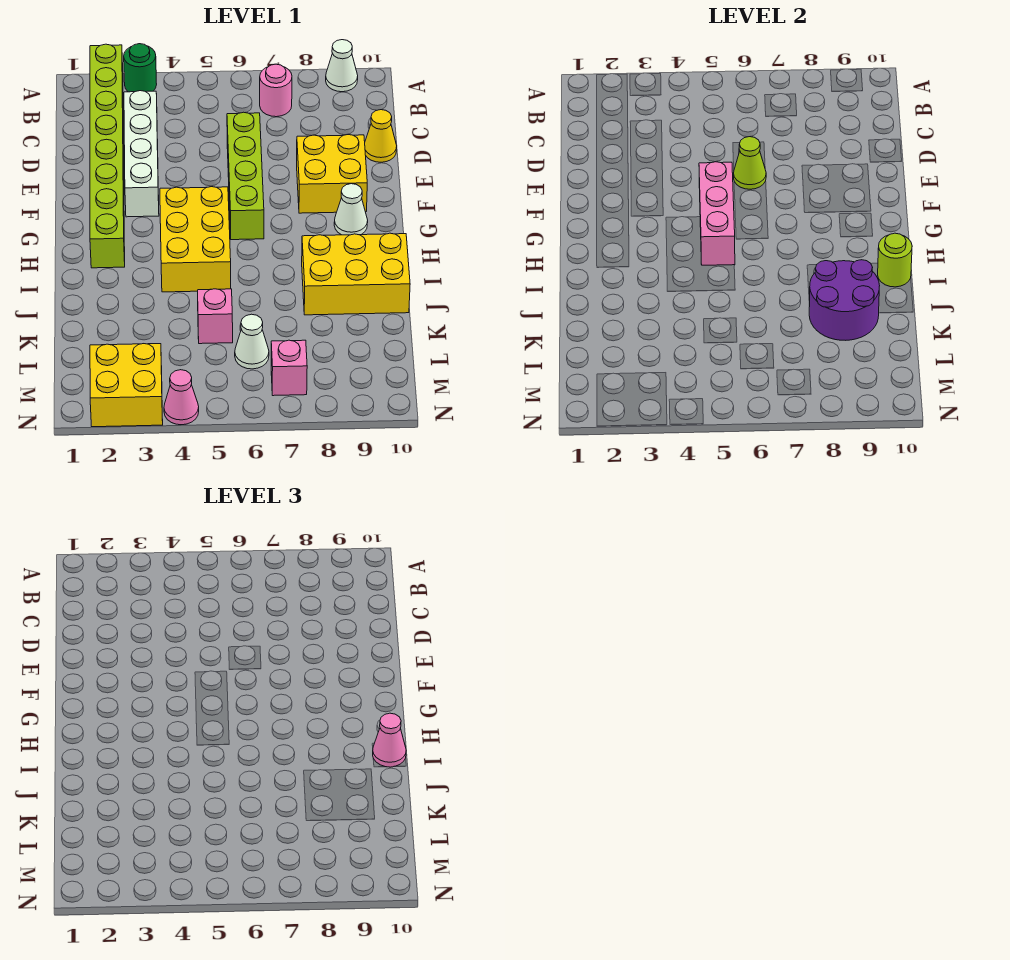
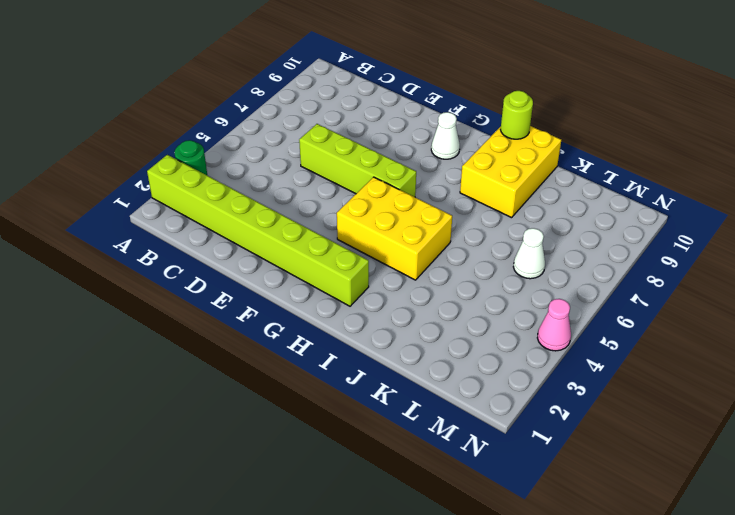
none -> white cone A9 level 1
none -> pink round brick B7 level 1
none -> white brick C3:F3 level 1

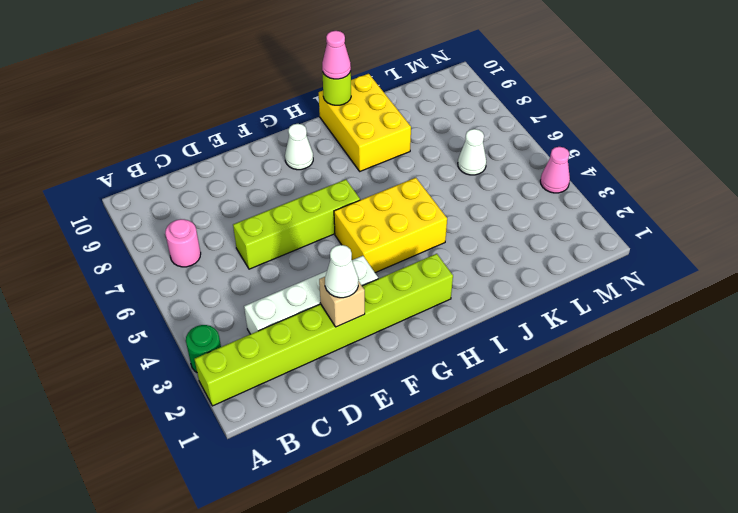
tan brick E2 level 2 -> none
white cone E2 level 3 -> white cone A9 level 1
none -> yellow cone D10 level 1
none -> yellow brick E8:F9 level 1
none -> pink brick K5 level 1

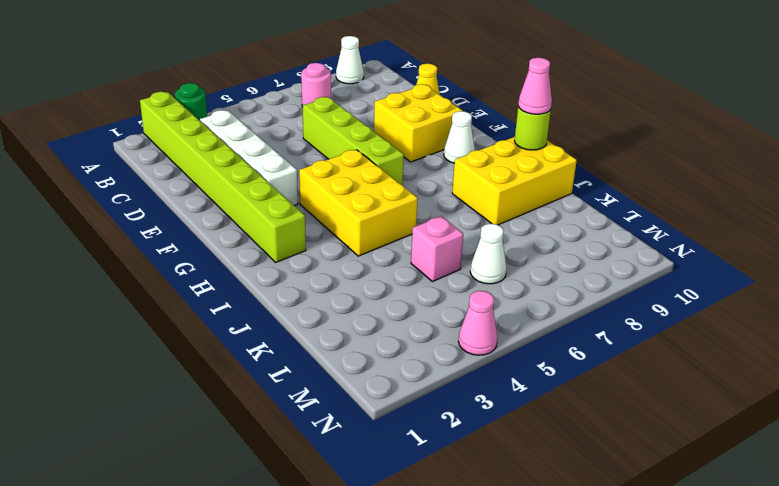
none -> yellow brick M2:N3 level 1
none -> pink brick M7 level 1
none -> lime cone E6 level 2

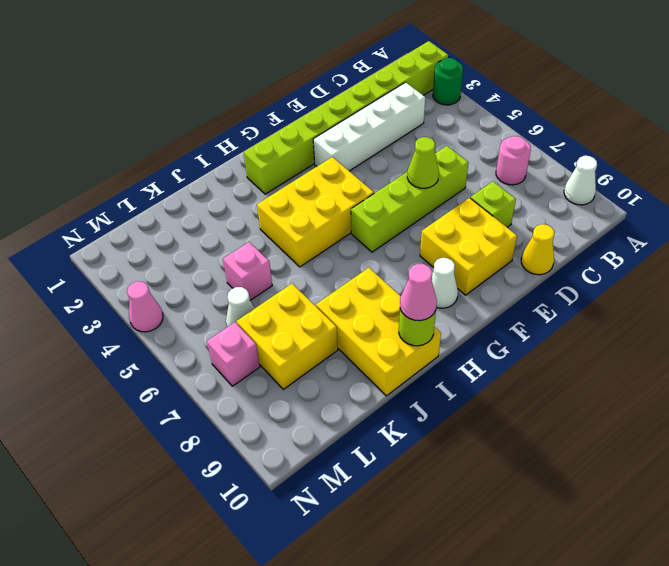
lime brick D8 level 1 -> none
yellow brick K7:L8 level 1 -> yellow brick M2:N3 level 1
none -> pink brick F5:H5 level 2
none -> purple round brick J8:K9 level 2

